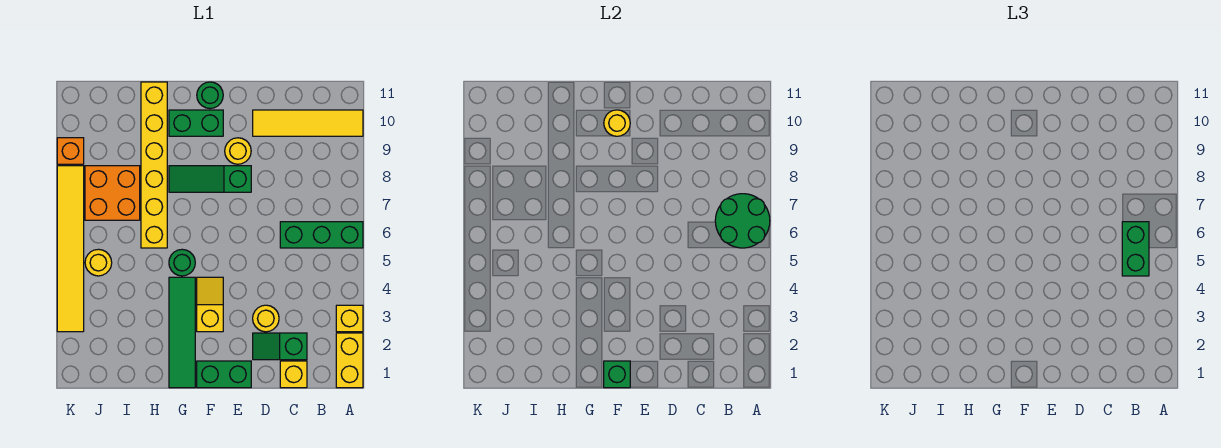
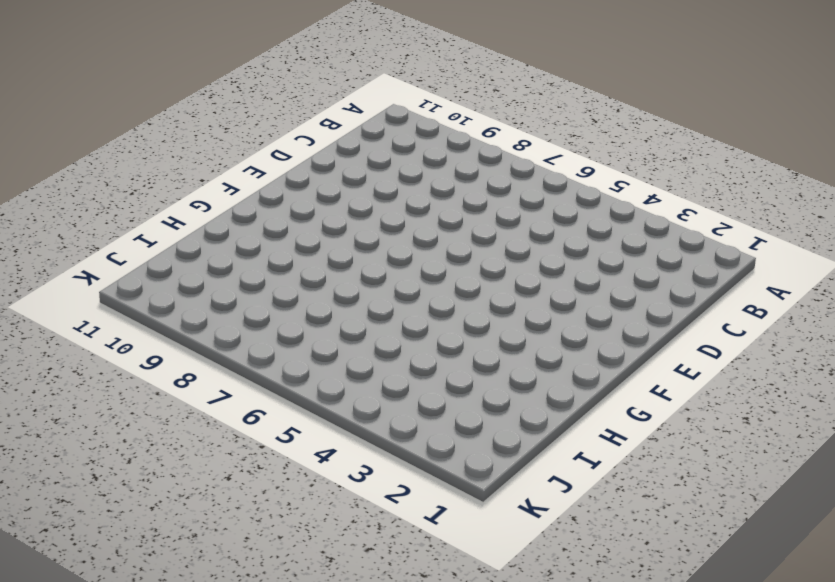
none -> yellow brick A1:A2 level 1
none -> yellow brick A3 level 1
none -> green brick A6:C6 level 1

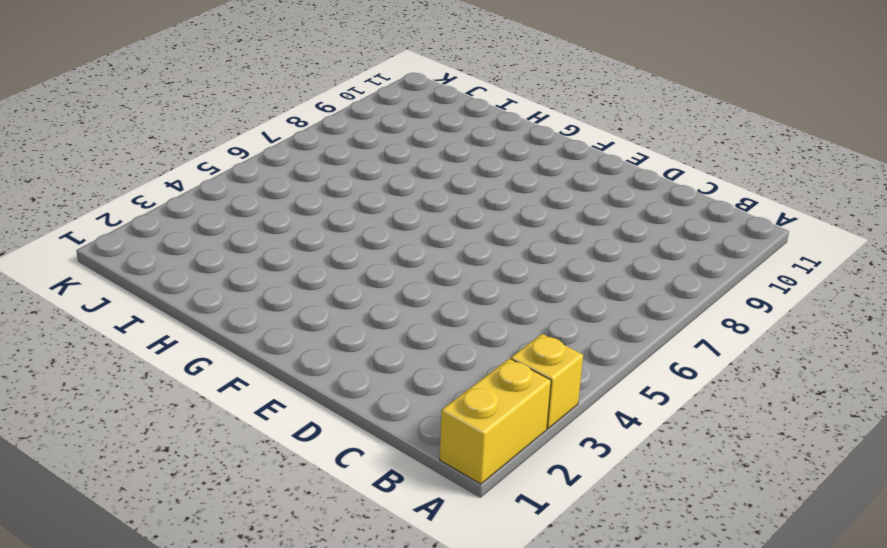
none -> green brick A6:C6 level 1
none -> yellow tile A10:D10 level 1
none -> yellow brick C1 level 1

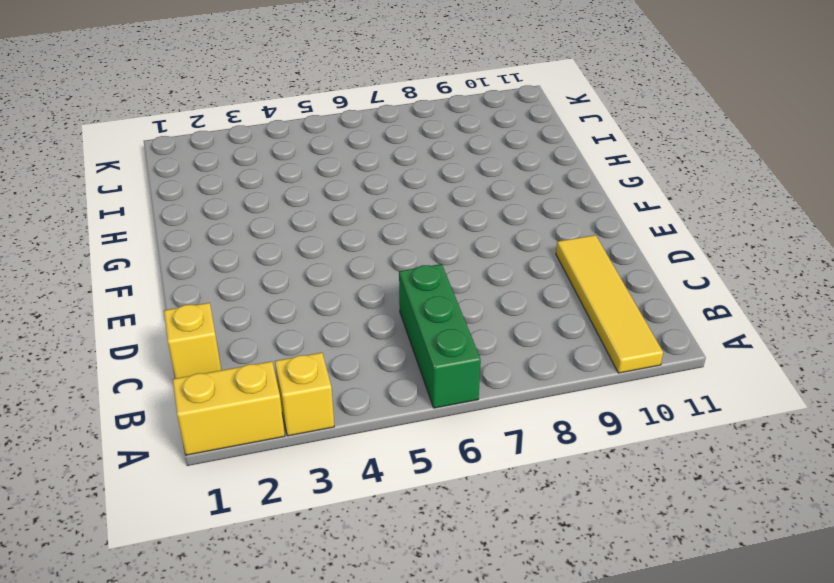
none -> green slope C2:D2 level 1 top C
none -> yellow round brick D3 level 1
none -> green brick E1:F1 level 1

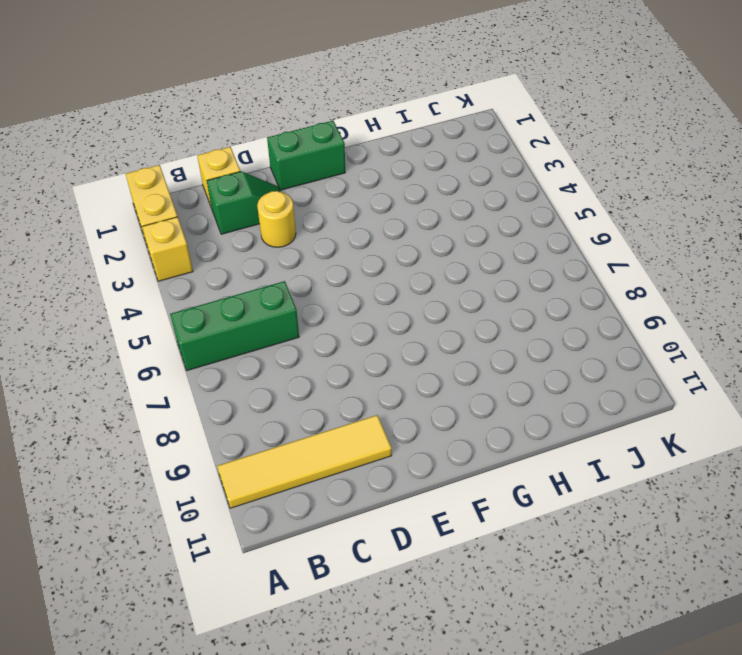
none -> green slope E8:G8 level 1 top E
none -> yellow round brick E9 level 1
none -> yellow slope F3:F4 level 1 top 3

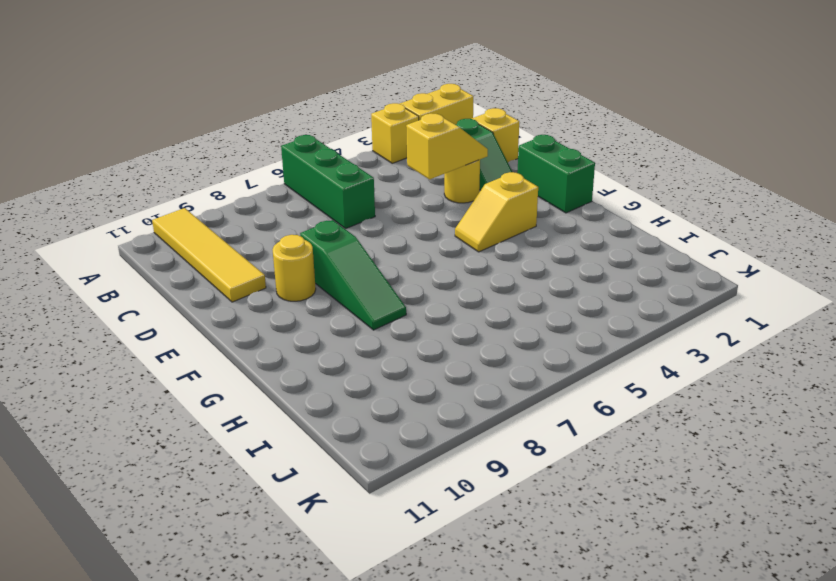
yellow slope D3:D4 level 2 top 4 -> none
none -> green brick F10:G10 level 1
none -> green round brick F11 level 1
none -> green tile G1:G4 level 1

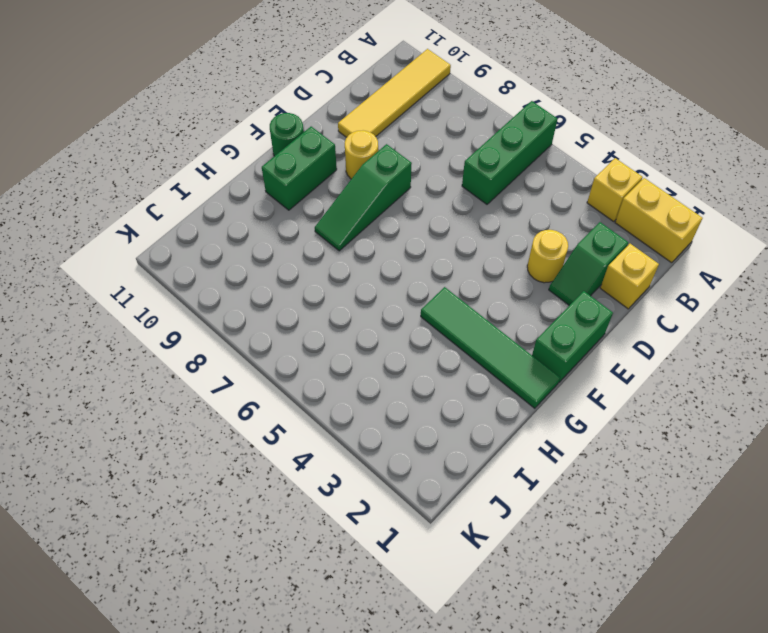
none -> yellow slope F3:F4 level 1 top 3
none -> green round brick G5 level 1
none -> yellow brick H6:H11 level 1

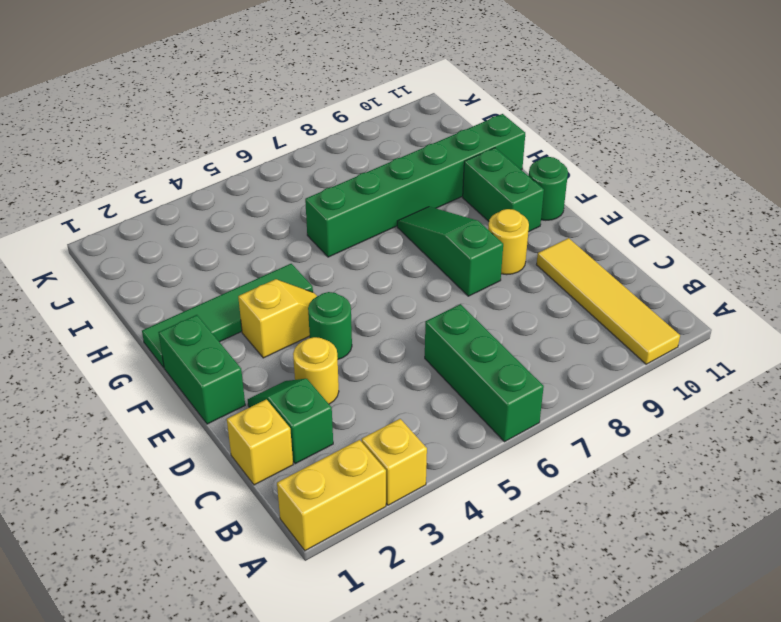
green round brick E4 level 1 -> green round brick G5 level 1
green brick H6:H11 level 1 -> yellow brick H6:H11 level 1
none -> orange brick I7:J8 level 1
none -> yellow round brick J5 level 1
none -> yellow tile K3:K8 level 1

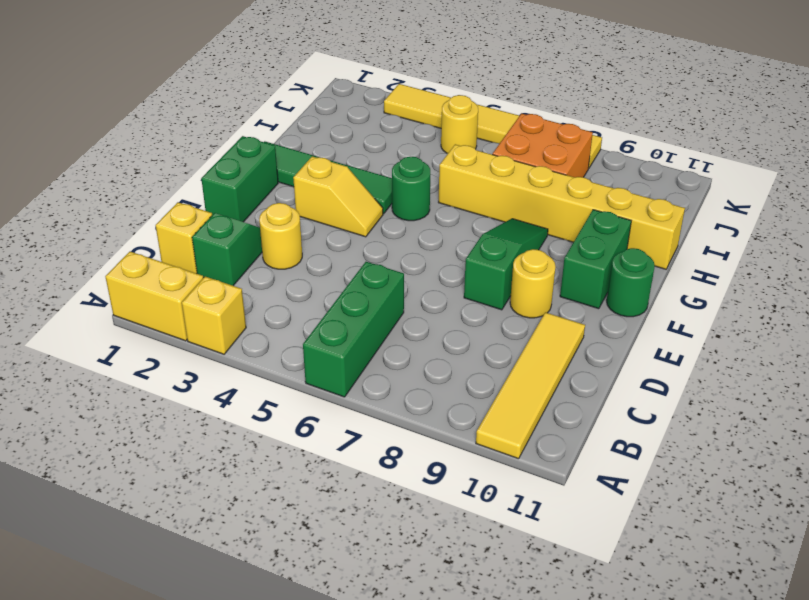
none -> orange brick K9 level 1
none -> green round brick A6:B7 level 2
none -> green brick F1 level 2

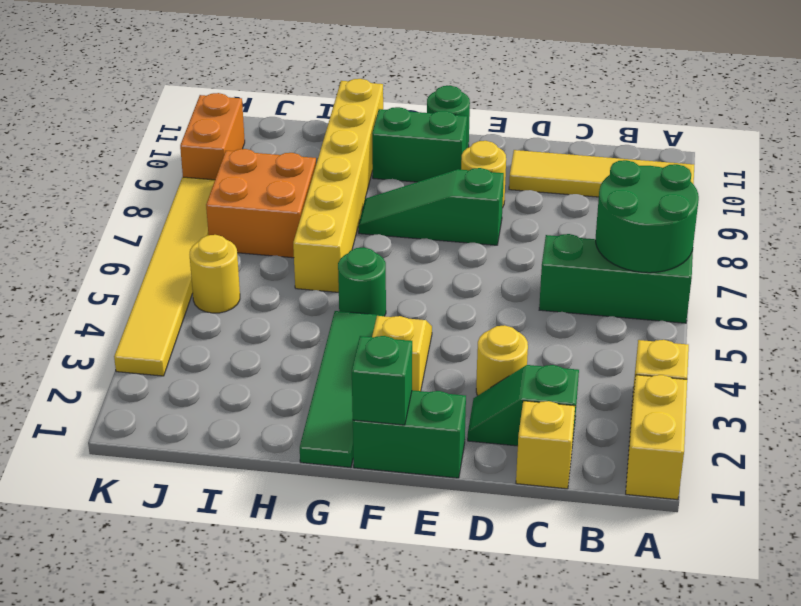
orange brick K9:K10 level 1 -> orange brick K9 level 1
none -> yellow round brick F10 level 2
none -> green brick B5:B6 level 3

